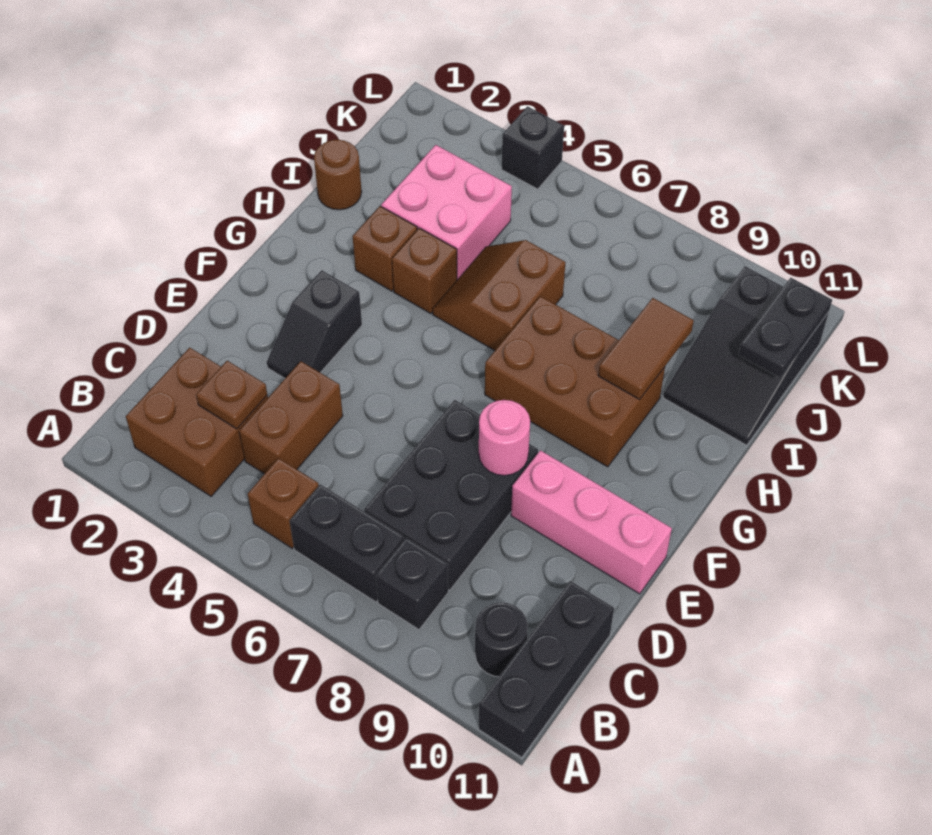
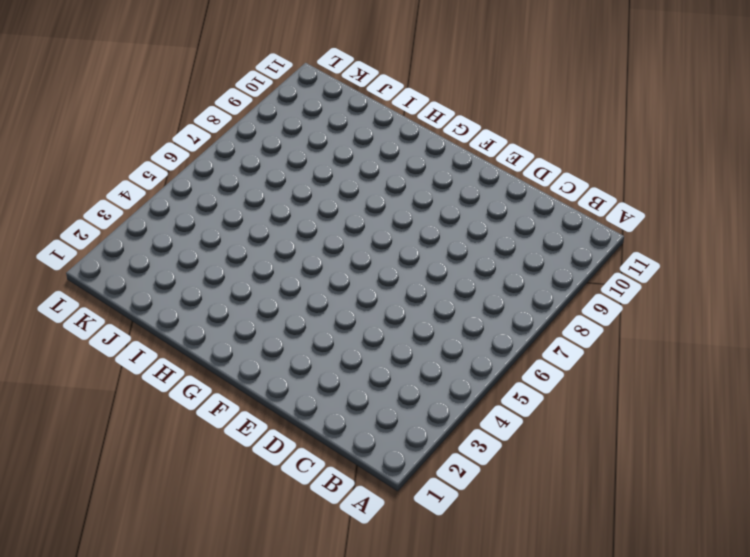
none -> black brick A11:C11 level 1
none -> brown brick B2:C3 level 1
none -> brown brick B5 level 1

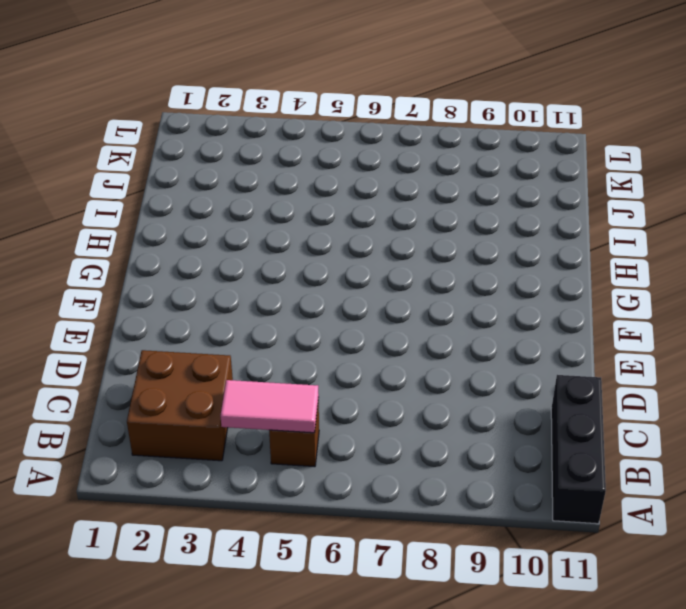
pink tile B4:B5 level 2 -> none
none -> black brick B6:B7 level 1
none -> black brick B8 level 1
none -> black round brick B10 level 1

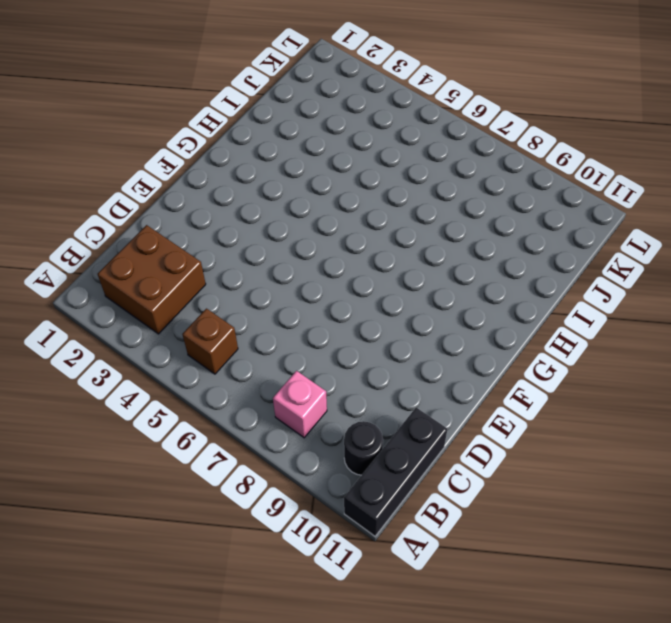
pink brick B8 level 1 -> black brick B8 level 1
none -> black brick B6:B7 level 1
none -> brown brick C4:D4 level 1
none -> black brick C7:E8 level 1

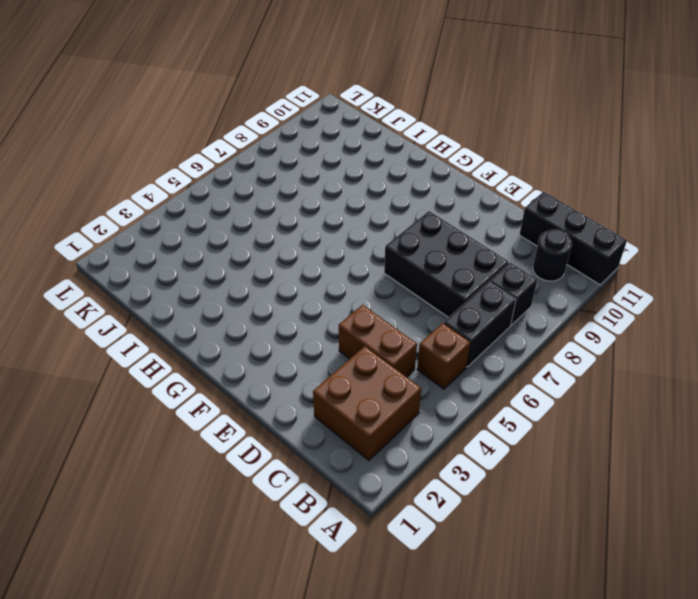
none -> black slope E3:F3 level 1 top F
none -> pink brick E9:E11 level 1
none -> brown brick G7:H9 level 1

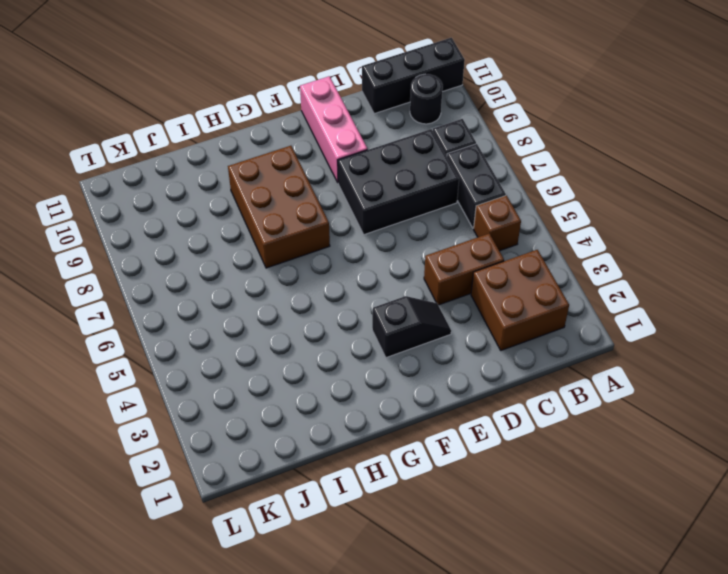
none -> brown brick H3 level 1
none -> brown brick H4 level 1
none -> brown slope H5:I6 level 1 top 6

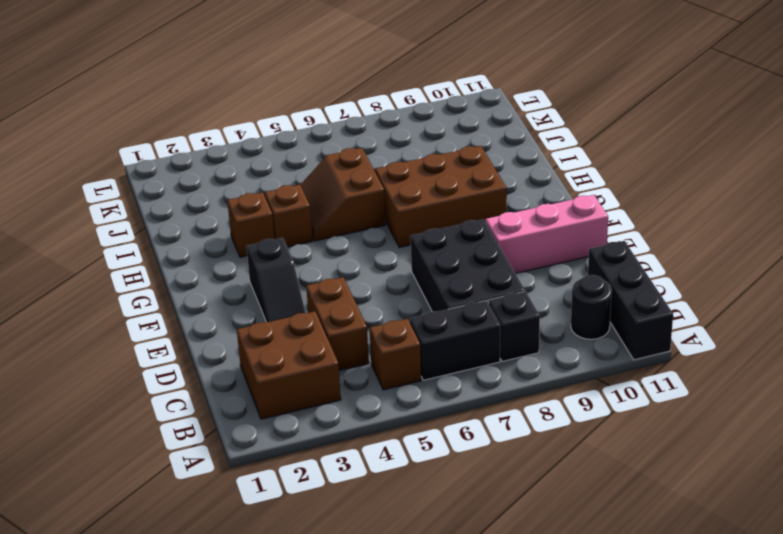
none -> brown round brick I1 level 1
none -> pink brick I3:J4 level 1
none -> black slope I10:K11 level 1 top K

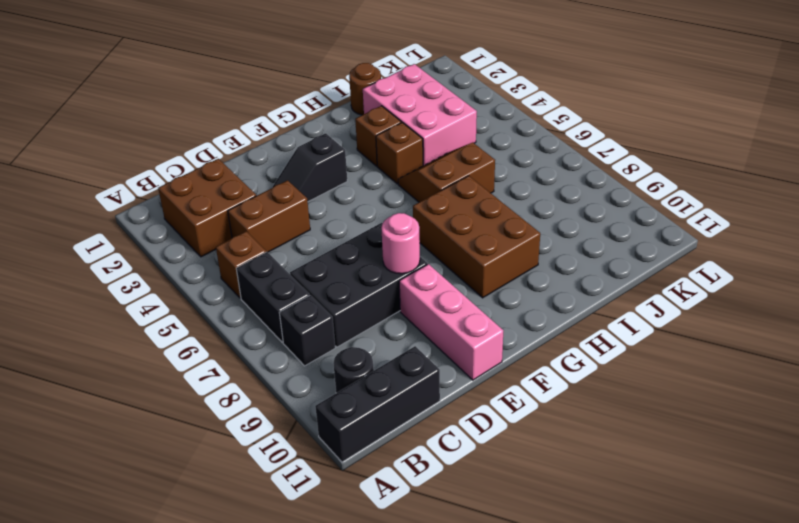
pink brick I2:J4 level 1 -> pink brick I3:J4 level 1
none -> black slope I10:K11 level 1 top K
none -> black brick L4 level 1
none -> brown plate C3 level 2

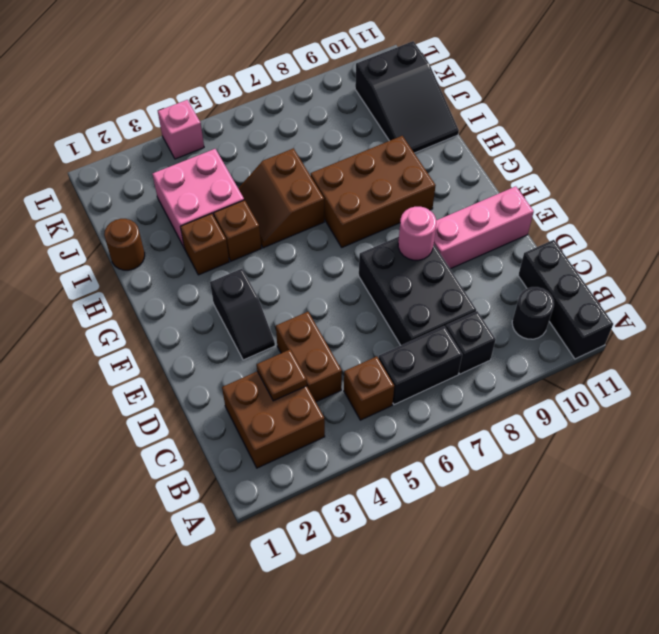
pink brick L4 level 1 -> black brick L4 level 1
none -> brown tile H9:I9 level 2
none -> black plate J11:K11 level 2

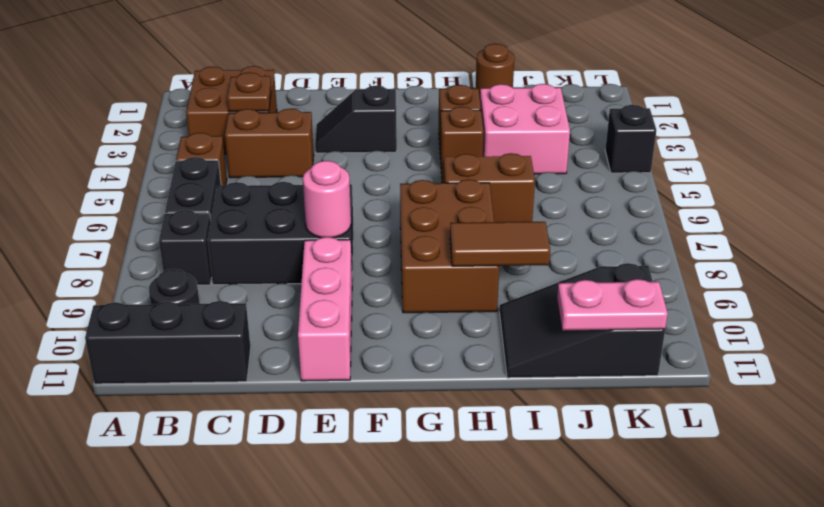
pink plate J11:K11 level 2 -> black plate J11:K11 level 2

